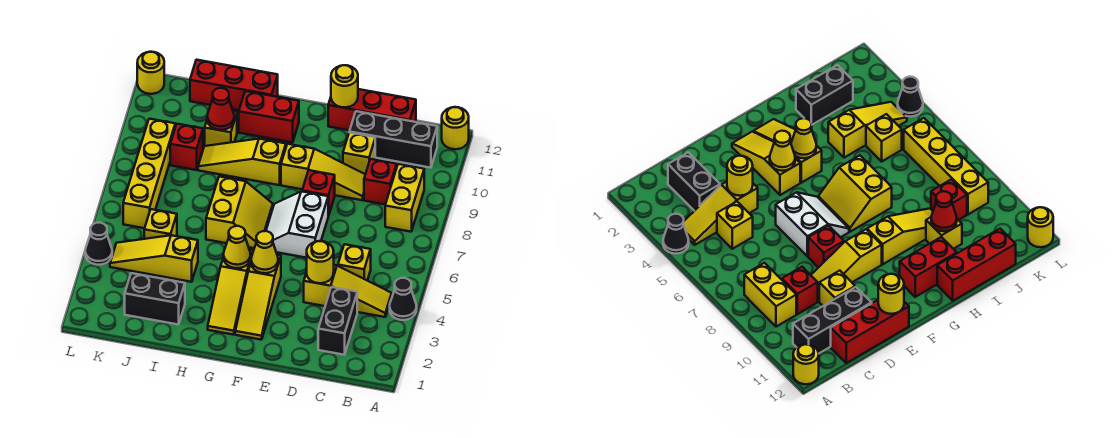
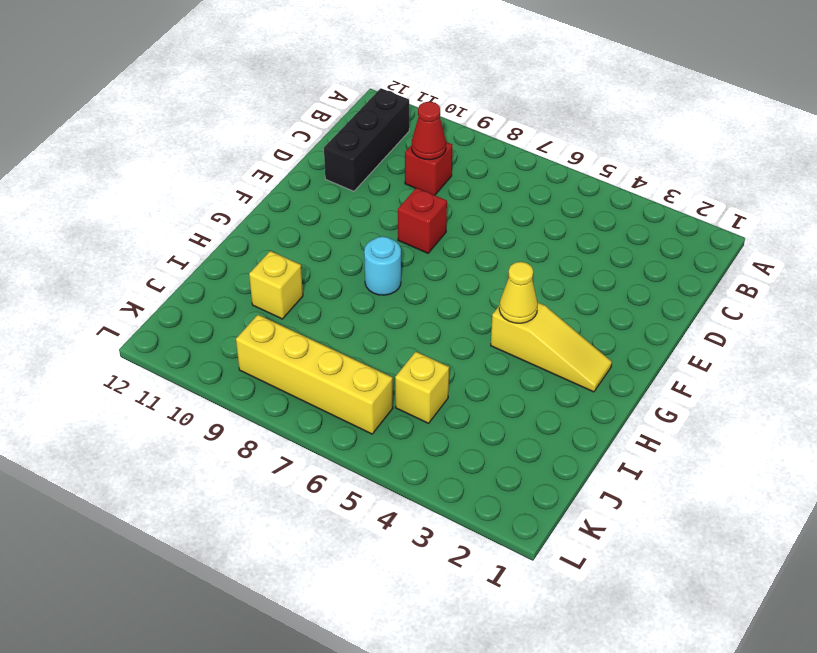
red cone C9 level 2 -> red cone I10 level 2
cyan round brick G8 level 1 -> none
none -> black cone A4 level 1
none -> yellow round brick A12 level 1
none -> yellow slope B4:D4 level 1 top D
none -> yellow brick B8:B9 level 1

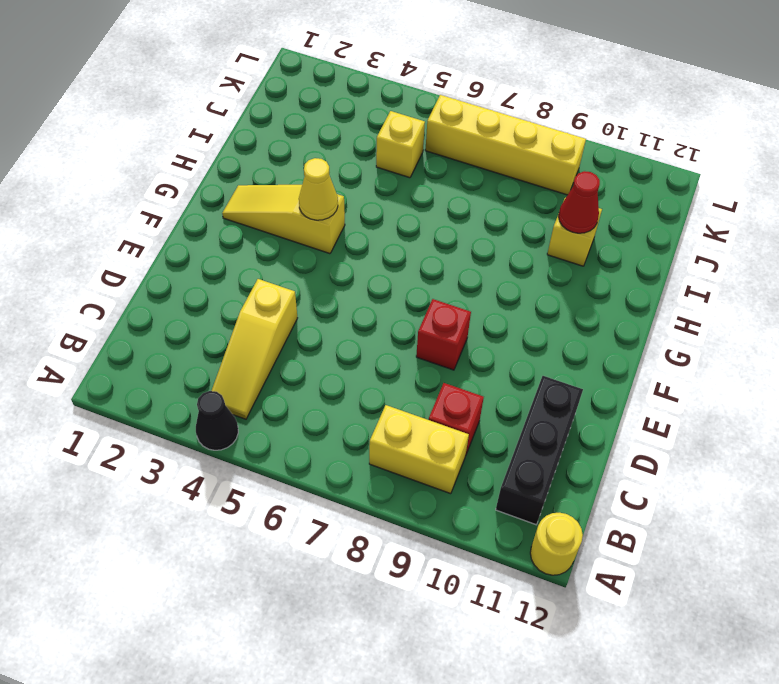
none -> black brick C2:C3 level 1
none -> yellow brick C5 level 1
none -> red brick C12:E12 level 1
none -> yellow slope D9:F9 level 1 top F

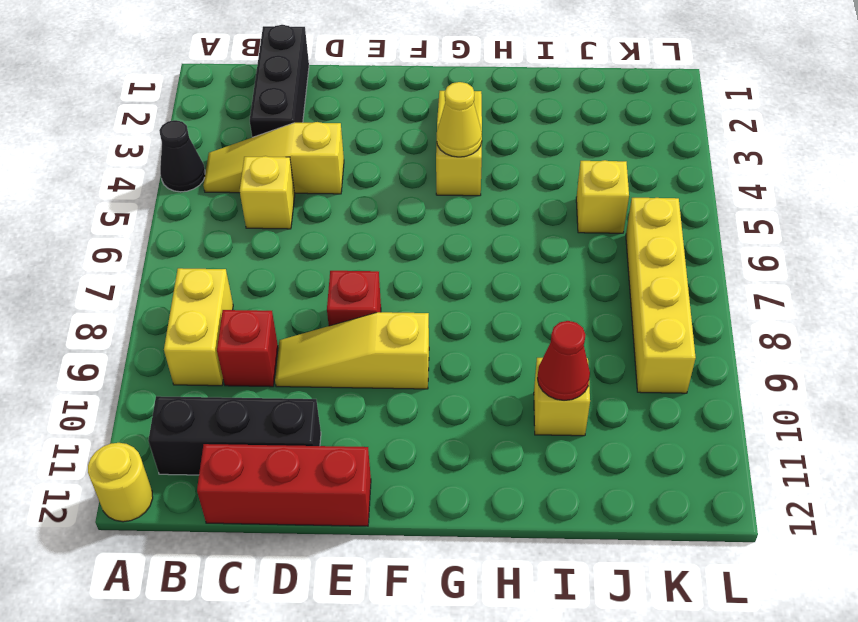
black brick C1:C3 level 1 -> black brick C2:C3 level 1
none -> yellow brick D10 level 1
none -> white slope E6:F7 level 1 top E
none -> yellow slope F2:F4 level 1 top 4
none -> yellow slope G6:H7 level 1 top H

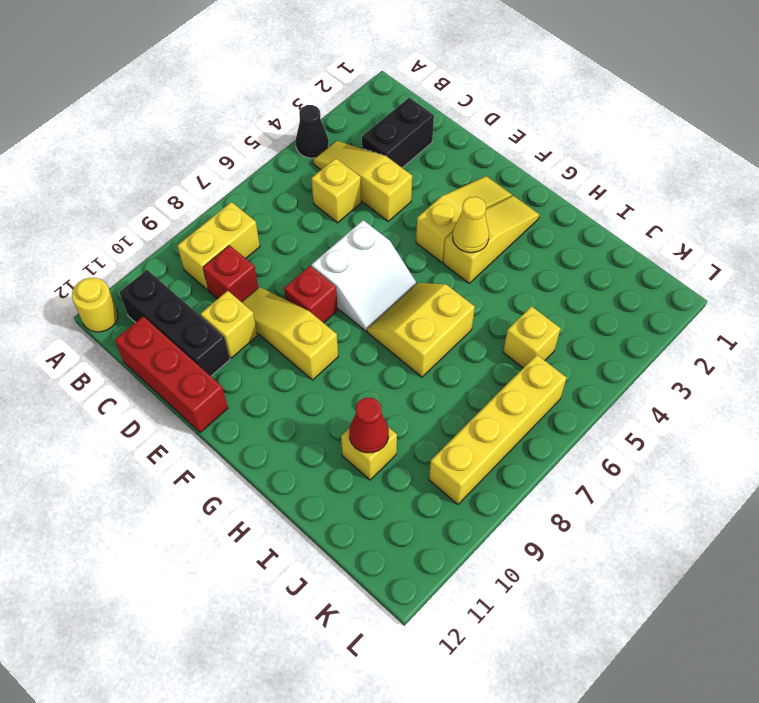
none -> yellow slope G9:I9 level 1 top G
none -> red brick G11:H11 level 1
none -> red brick H12:J12 level 1
none -> black brick I2:J2 level 1

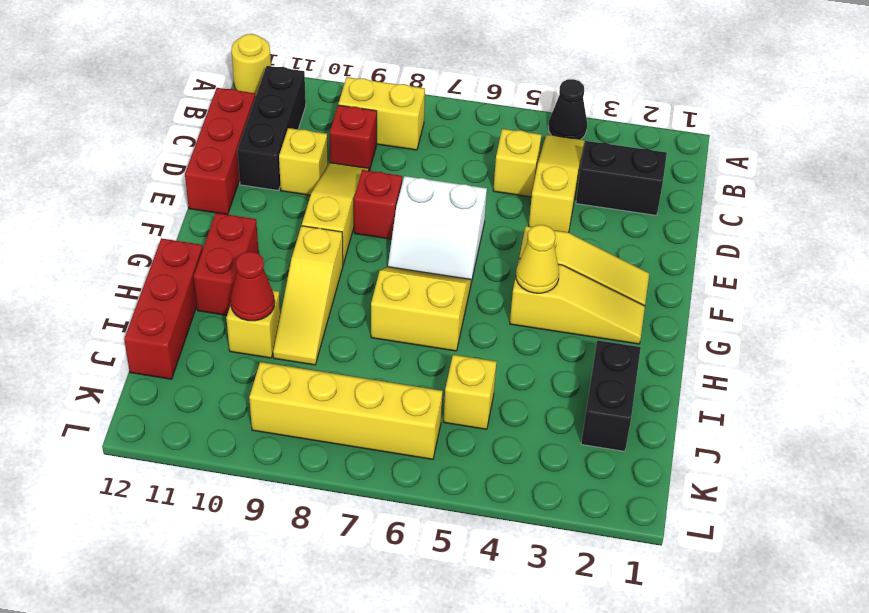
none -> yellow slope I4:K4 level 1 top I
none -> red brick J9 level 1
none -> black cone L4 level 1
none -> yellow round brick L12 level 1

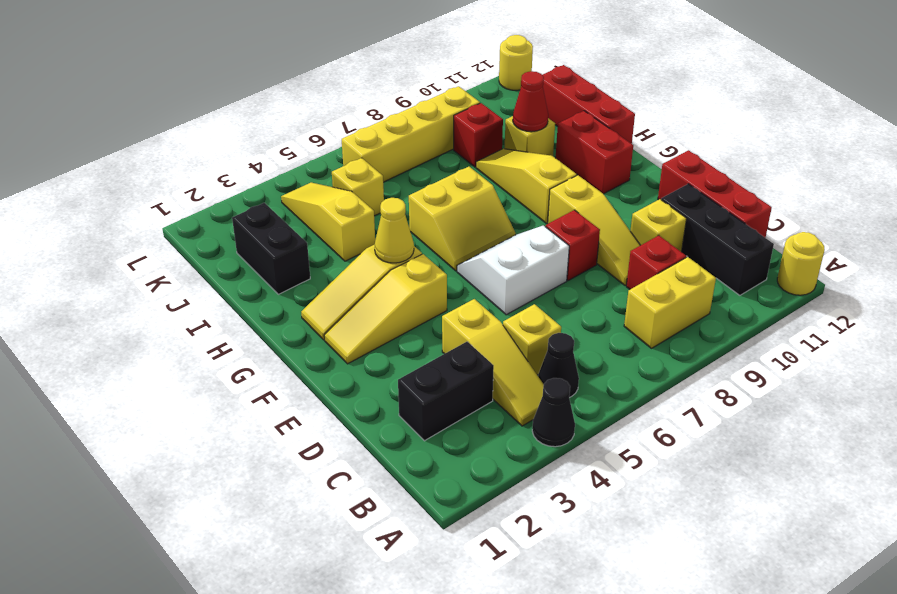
black cone B5 level 1 -> black cone L4 level 1
none -> yellow round brick D4 level 2
none -> yellow round brick E12 level 2
none -> yellow cone F4 level 2

